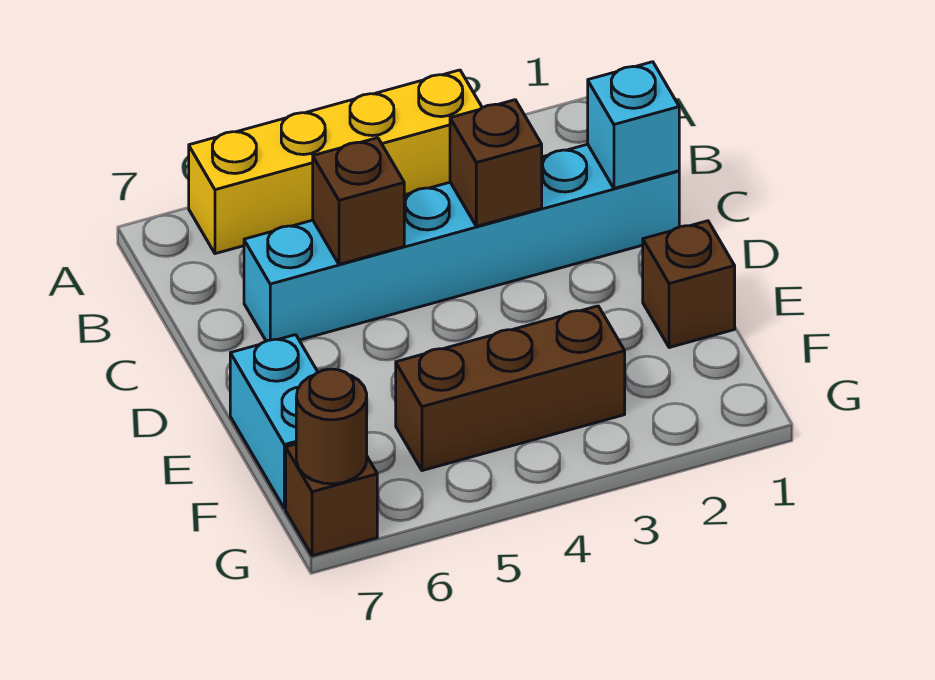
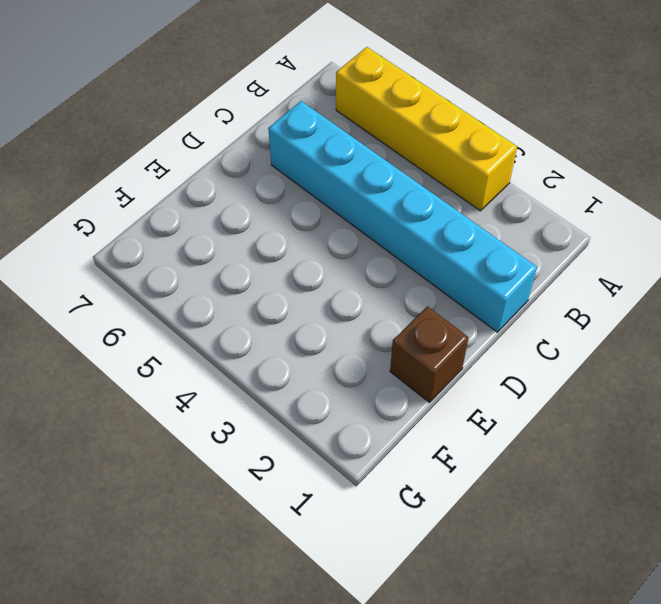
none -> cyan brick E7:F7 level 1
none -> brown brick F3:F5 level 1

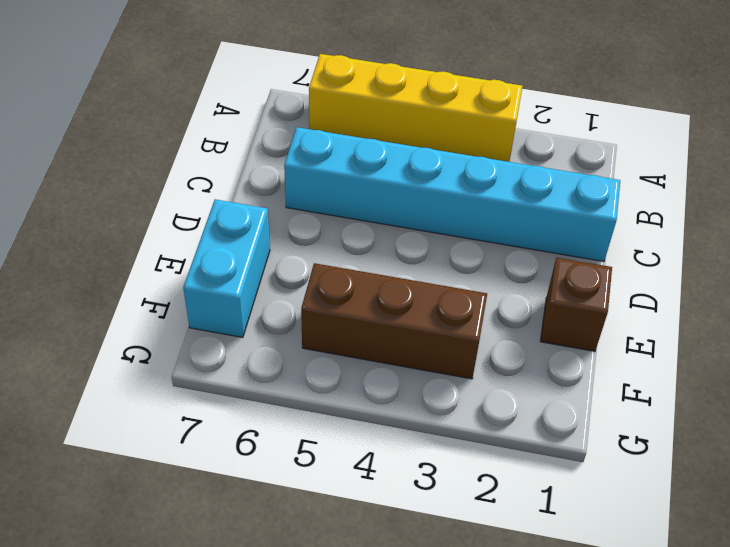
none -> brown brick G7 level 1
none -> cyan brick C1 level 2

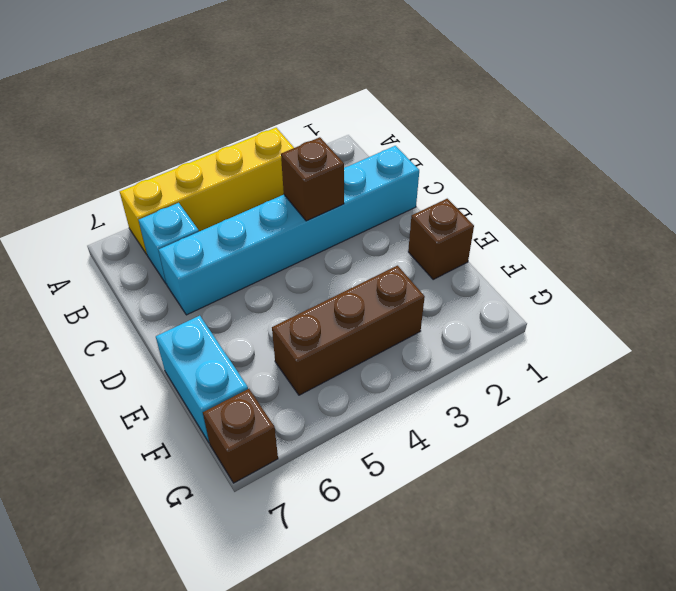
cyan brick B6 level 1 -> cyan brick C1 level 2
none -> brown brick C5 level 2
none -> brown round brick G7 level 2

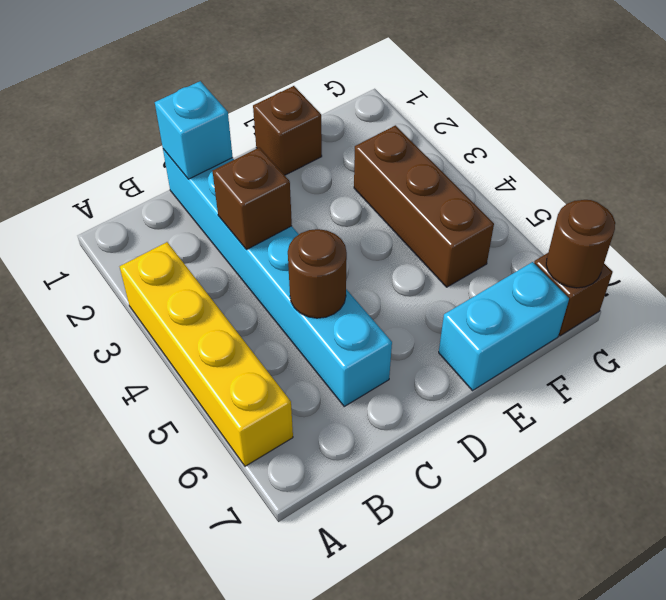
brown round brick C5 level 2 -> brown brick C5 level 2

